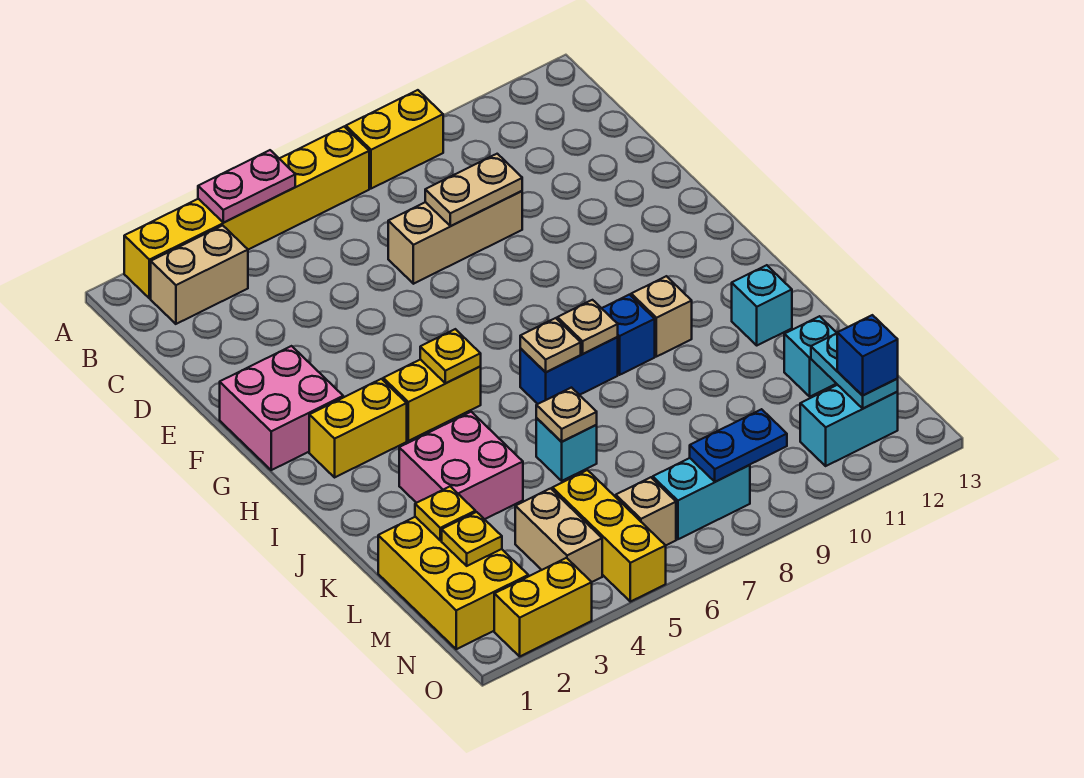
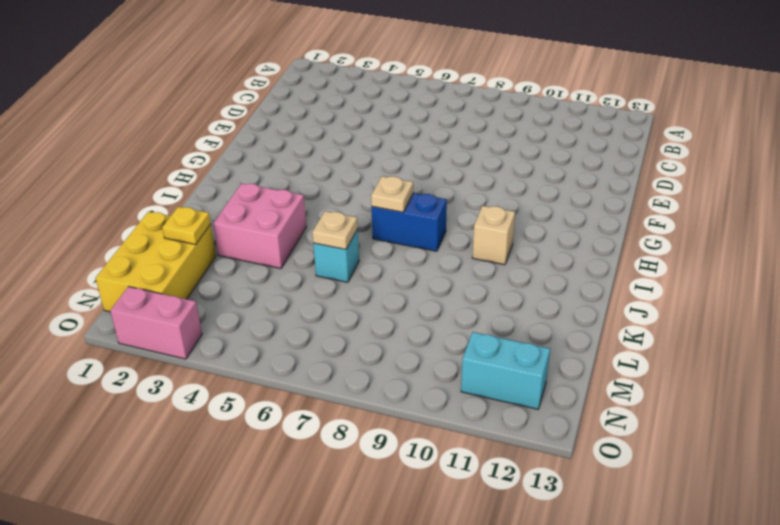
pink brick O2:O3 level 1 -> yellow brick O2:O3 level 1
none -> yellow brick A2:A7 level 1
none -> yellow brick A8:A9 level 1
none -> tan brick B2:B3 level 1
none -> tan brick D7:D9 level 1

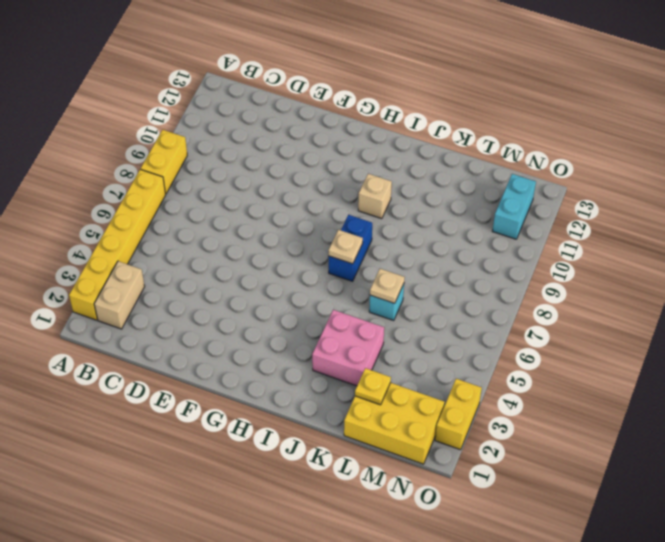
none -> tan brick D7:D9 level 1
none -> pink brick F1:G2 level 1
none -> yellow brick H2:H3 level 1
none -> yellow brick H4:H5 level 1

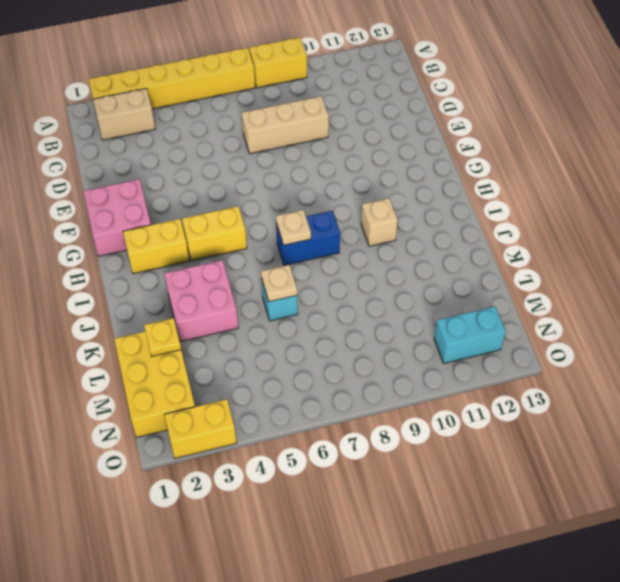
none -> blue brick I9 level 1
none -> cyan brick J12 level 1
none -> cyan brick L12 level 1
none -> tan brick M4:N4 level 1

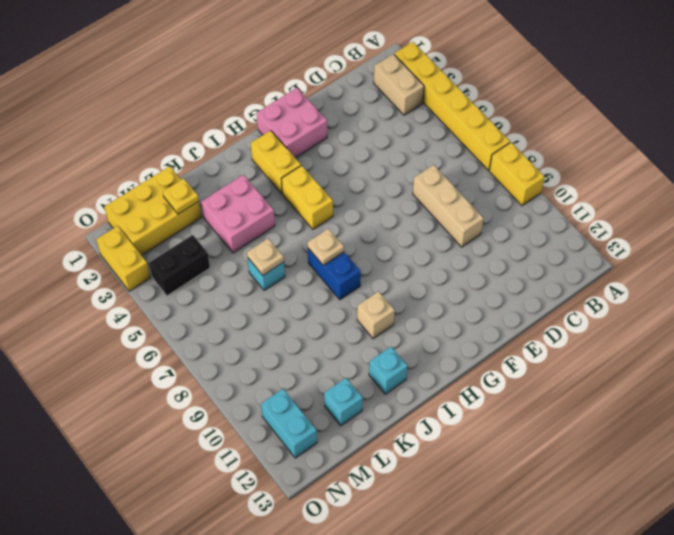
black brick M4:N4 level 1 -> tan brick M4:N4 level 1
none -> blue brick I9 level 1
none -> yellow brick M5:O5 level 1
none -> tan brick N6 level 1
none -> cyan brick N7:N8 level 1

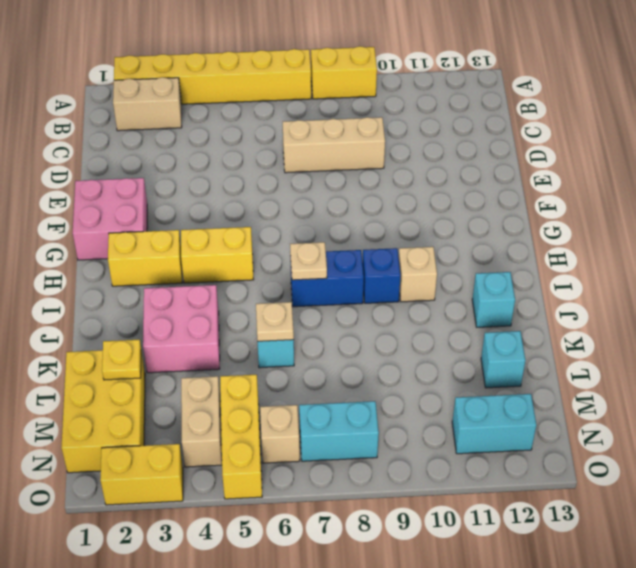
none -> pink plate A4:A5 level 2
none -> tan plate D8:D9 level 2
none -> yellow plate H5 level 2
none -> tan plate I8 level 2

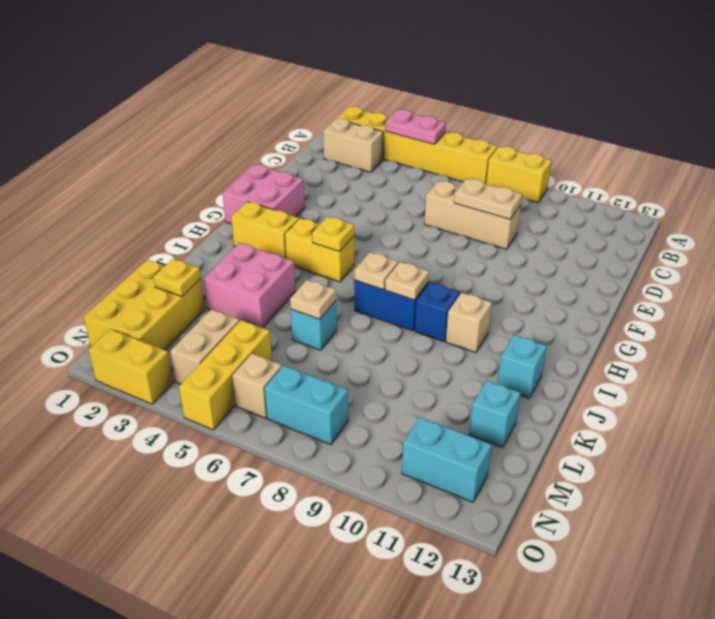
none -> yellow plate M2 level 2
none -> cyan plate M12:N12 level 2
none -> blue plate N8:N9 level 2
none -> blue brick N12 level 3

